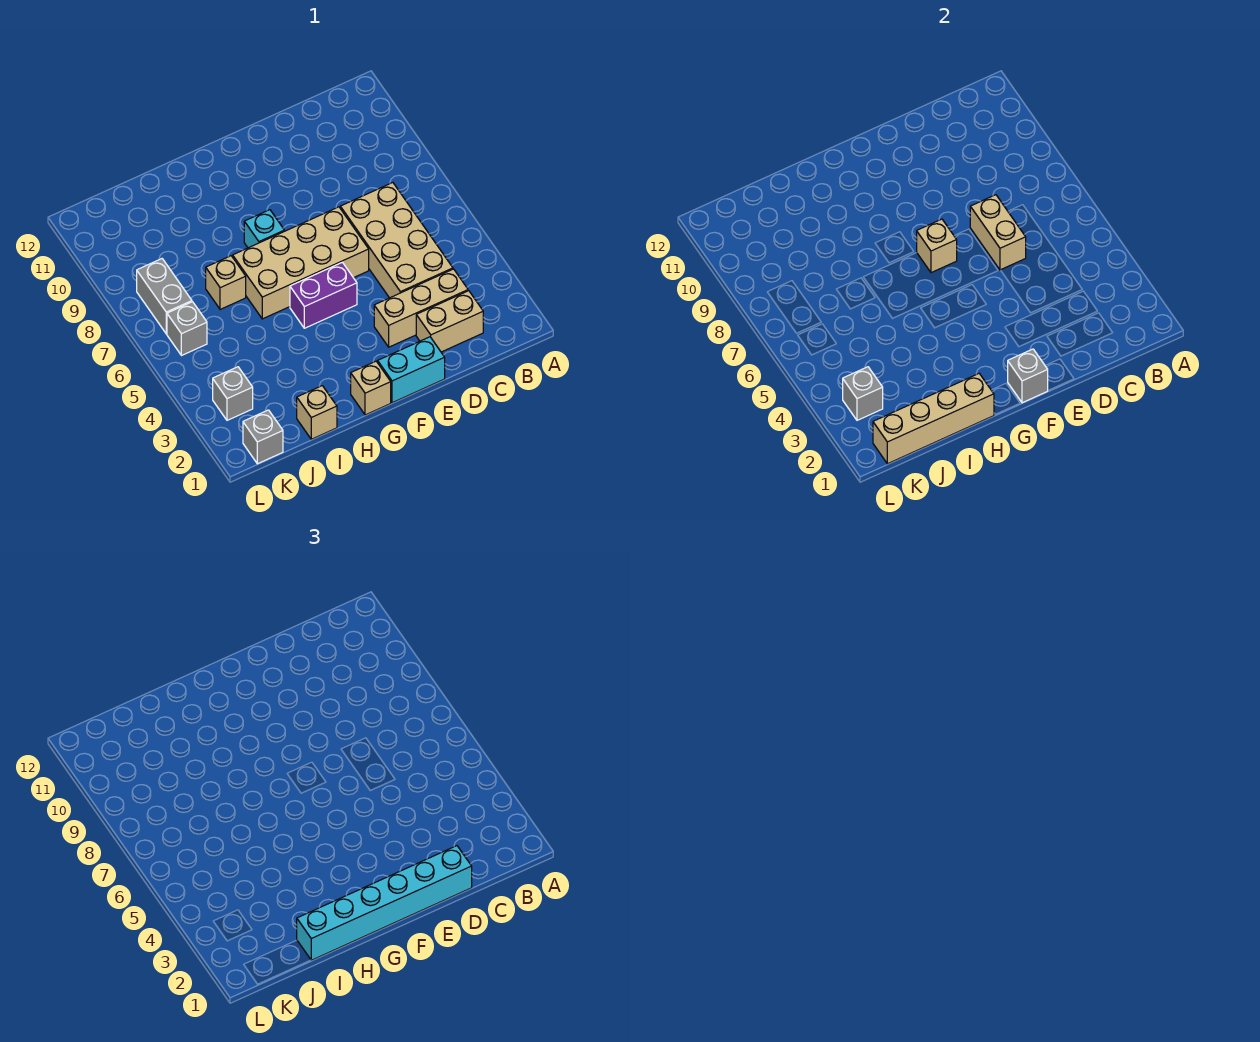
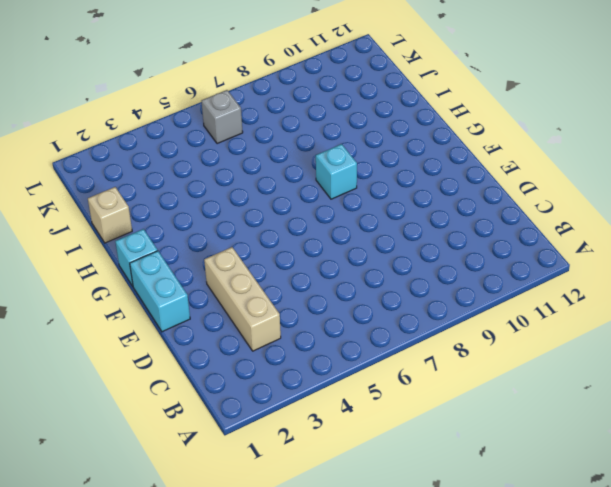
cyan brick G1 level 1 -> tan brick G1 level 1
none -> tan brick C2:D2 level 1
none -> tan brick C4:D7 level 1
none -> tan brick E6:H7 level 1

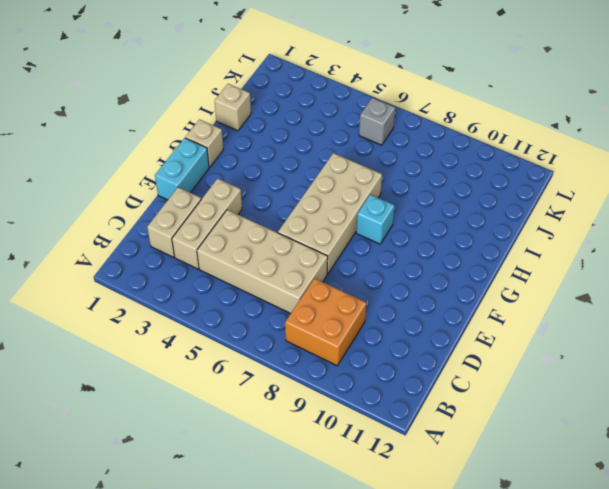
orange brick B8:C9 level 1 -> none
none -> purple brick F5:G5 level 1
none -> tan brick I7 level 1
none -> grey brick K1 level 1

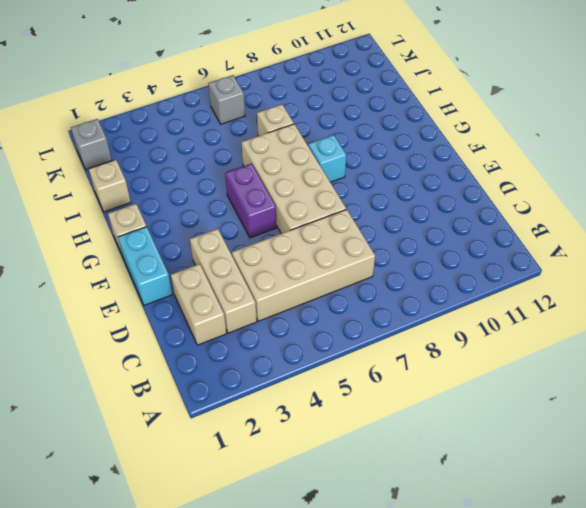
none -> grey brick K3 level 1
none -> grey brick K7:K8 level 1
none -> tan brick D6:D7 level 2

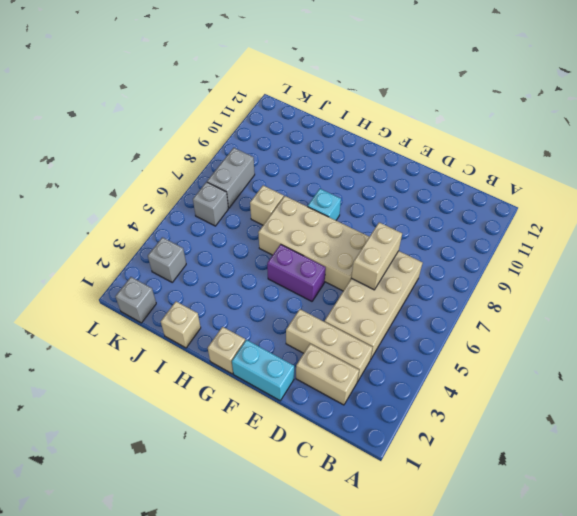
none -> grey brick F1 level 2
none -> tan brick F7 level 2
none -> tan brick H1:K1 level 2

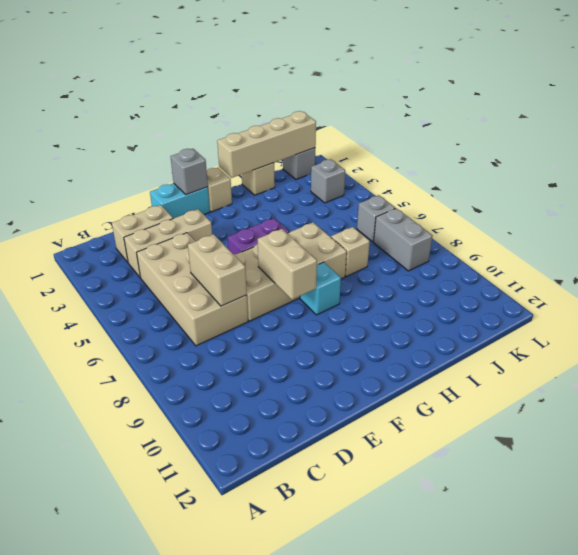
tan brick F7:F8 level 2 -> tan brick F7 level 2
none -> grey brick K3 level 2
none -> cyan brick D1:I1 level 3

